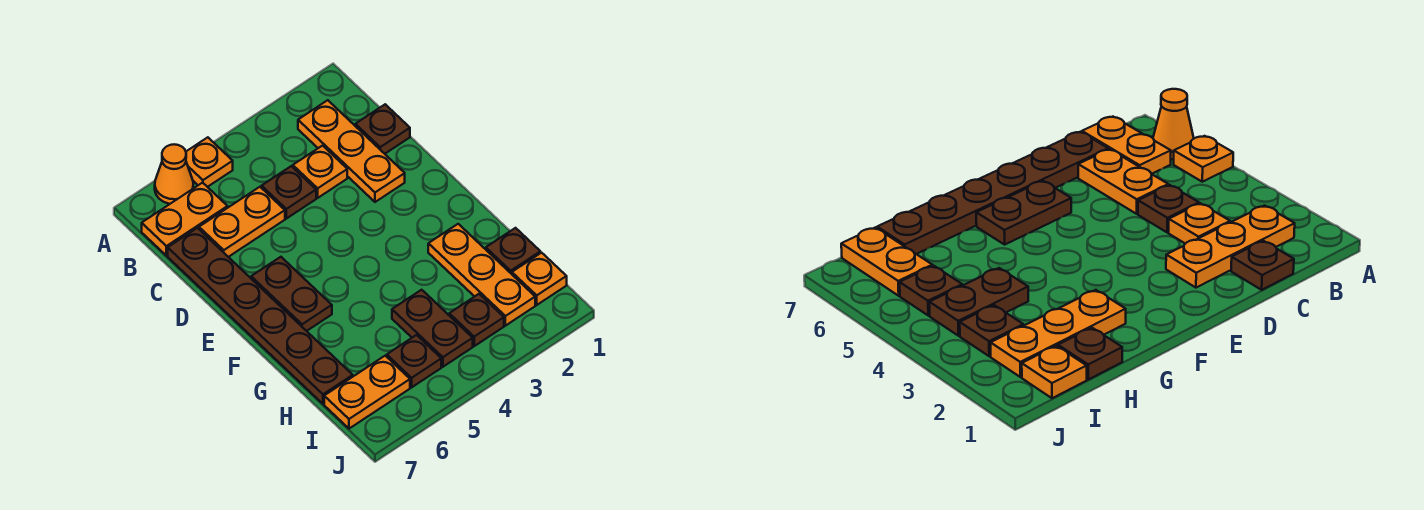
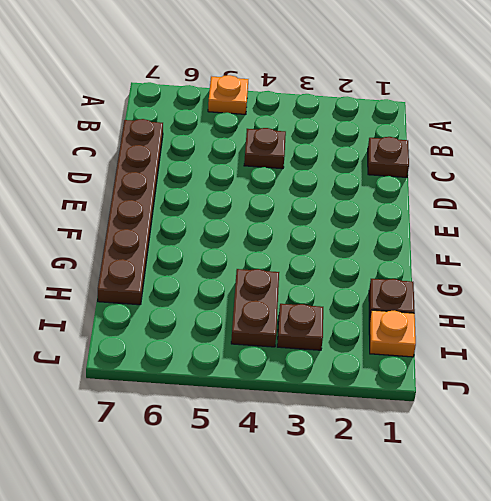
none -> orange cone A6 level 1
none -> orange plate B2:D2 level 1
none -> orange plate B6:B7 level 1

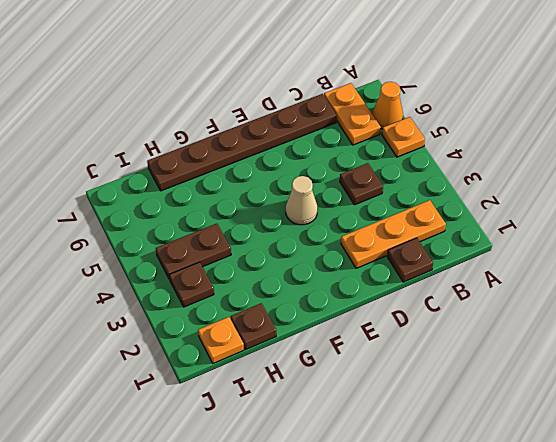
tan cone E4 level 1 -> none
none -> orange plate C3 level 1
none -> orange plate C5:C6 level 1
none -> brown plate E6:F6 level 1

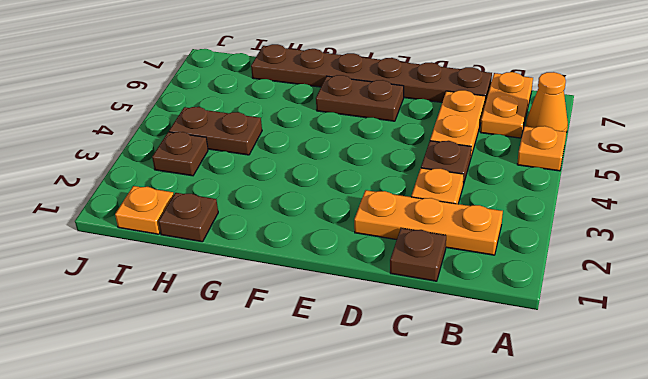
none -> orange plate G2:I2 level 1
none -> brown plate I5 level 1
none -> orange plate I6:I7 level 1

